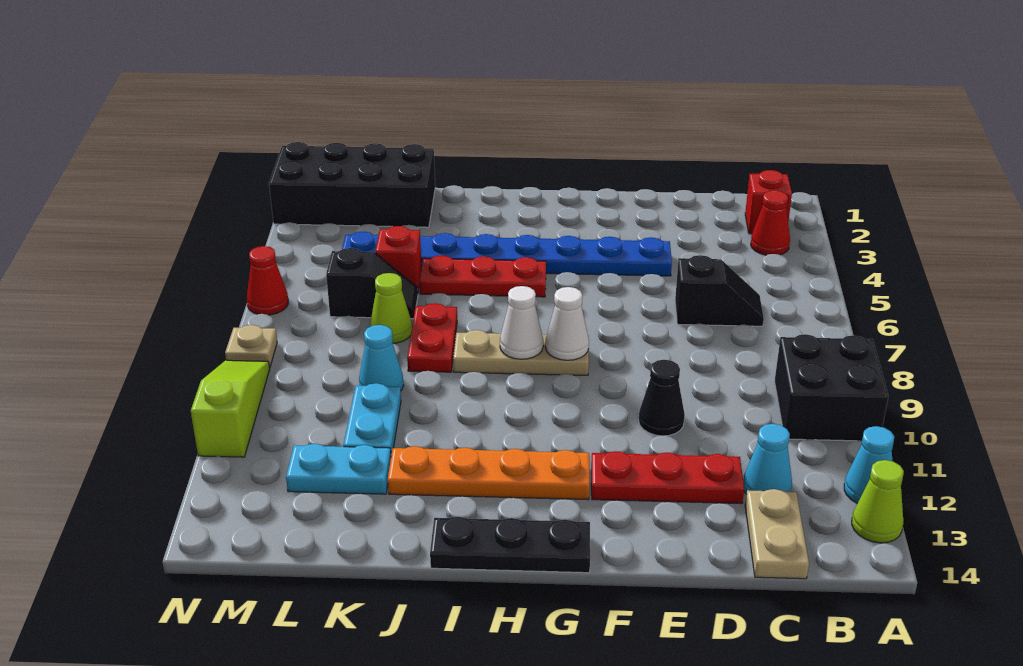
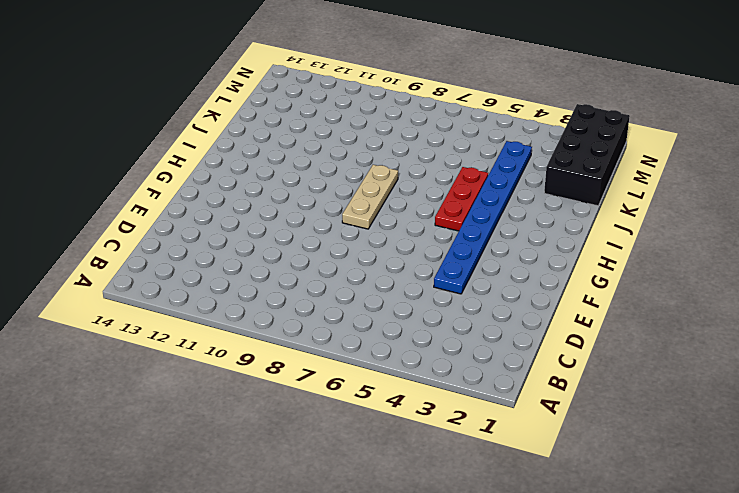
none -> black brick A9:B10 level 1
none -> cyan cone A12 level 1
none -> lime cone A13 level 1

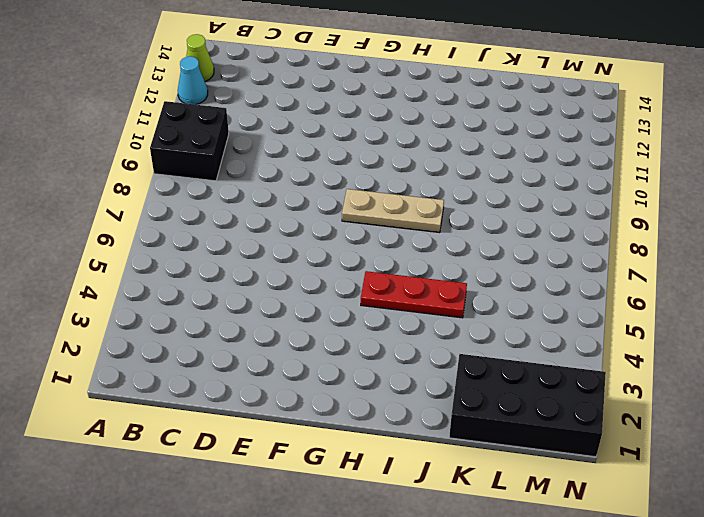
none -> red brick B2 level 1
none -> red cone B3 level 1
none -> black slope C6:D6 level 1 top D

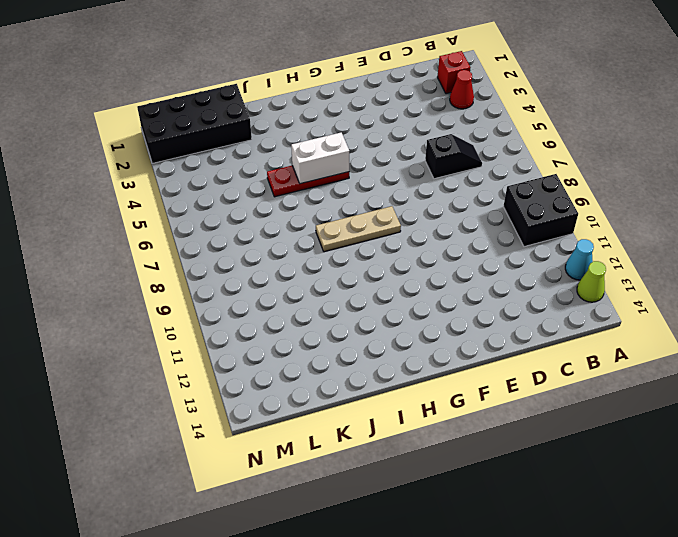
white brick H5:I5 level 2 -> none
none -> cyan cone C12 level 1
none -> tan plate C13:C14 level 1
none -> red plate D12:F12 level 1

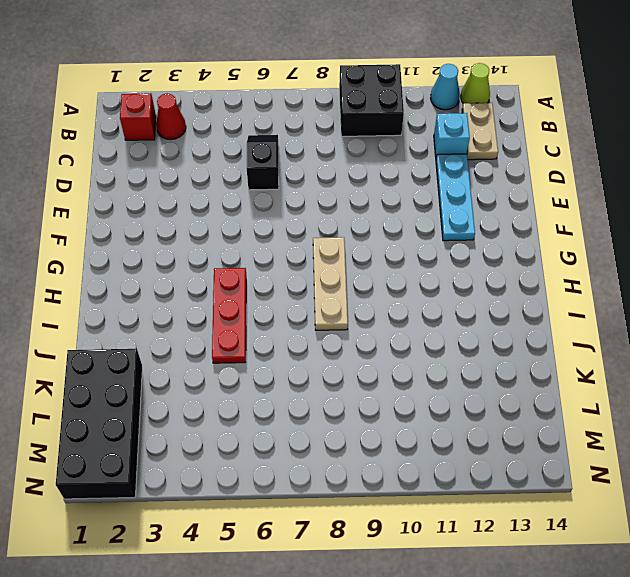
tan plate B13:C13 level 1 -> tan plate C13:C14 level 1
cyan brick C12 level 1 -> cyan cone C12 level 1
cyan plate D12:F12 level 1 -> red plate D12:F12 level 1
none -> blue plate E4:L4 level 1
none -> black cone E10 level 1
none -> orange plate G12:J12 level 1

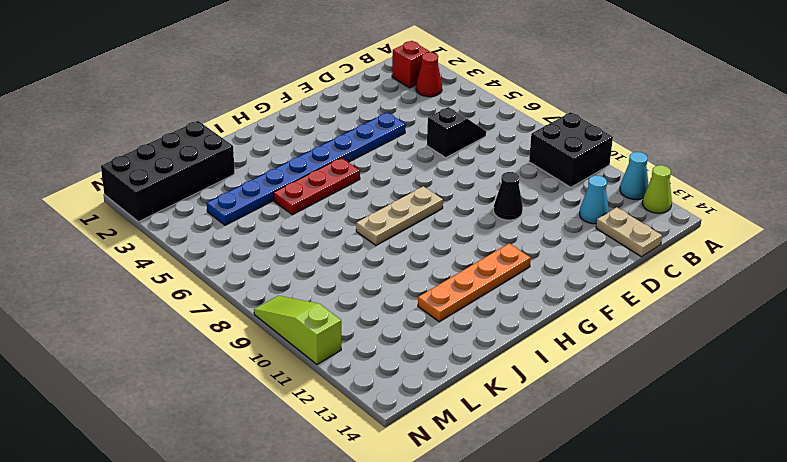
none -> red plate D12:F12 level 1
none -> black plate G14:I14 level 1
none -> red plate J7:J8 level 1

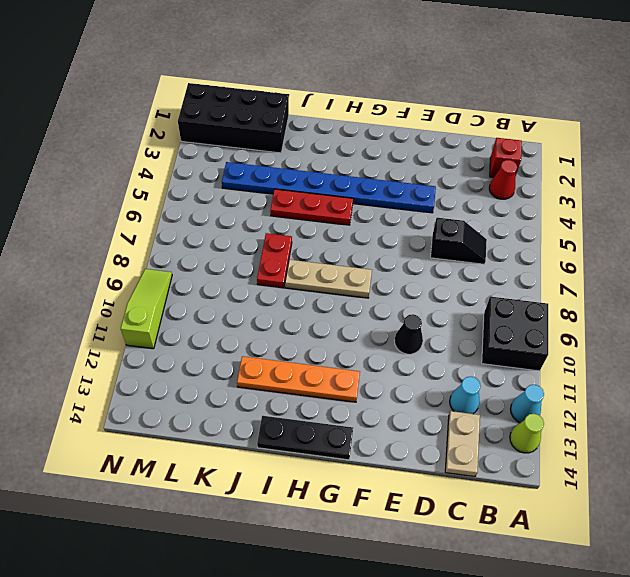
none -> red plate D12:F12 level 1
none -> red brick K5 level 1
none -> black slope K6:L6 level 1 top L

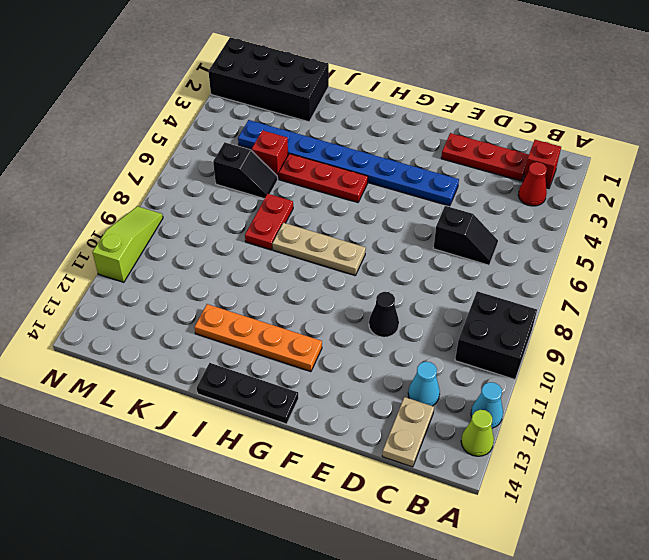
red plate C2:E2 level 1 -> red plate D12:F12 level 1
none -> lime cone K7 level 1
none -> cyan cone K9 level 1
none -> cyan plate K10:K11 level 1

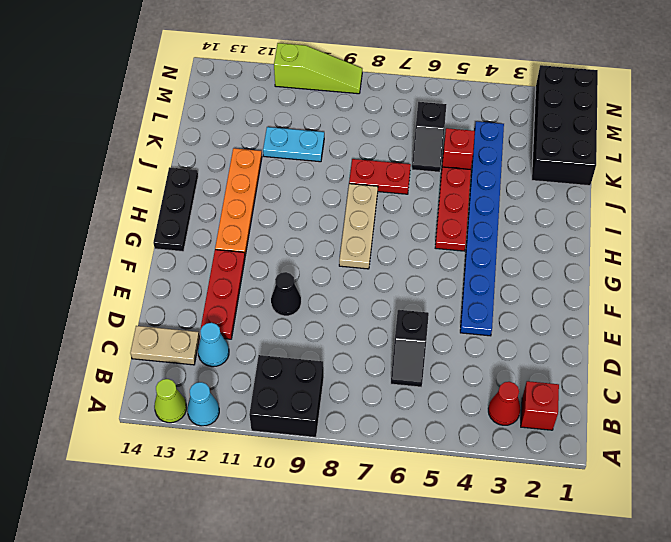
none -> lime cone K7 level 1
none -> cyan cone K9 level 1
none -> cyan plate K12:L12 level 1

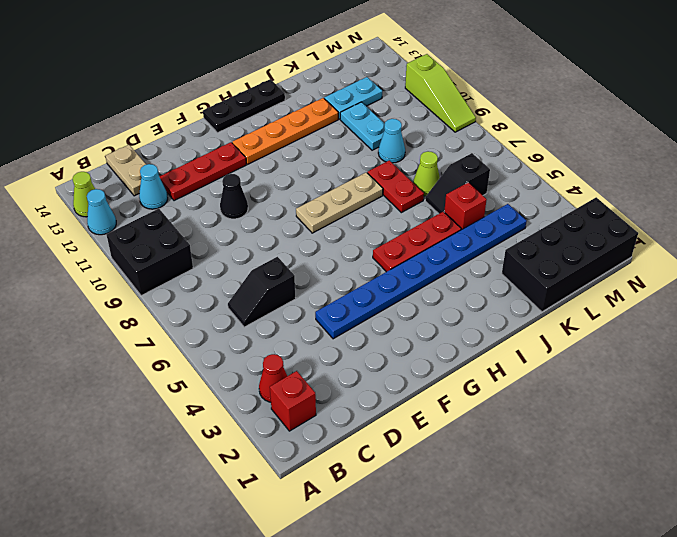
none -> red cone N6 level 1
none -> tan plate N8 level 1
none -> white cone G8 level 2

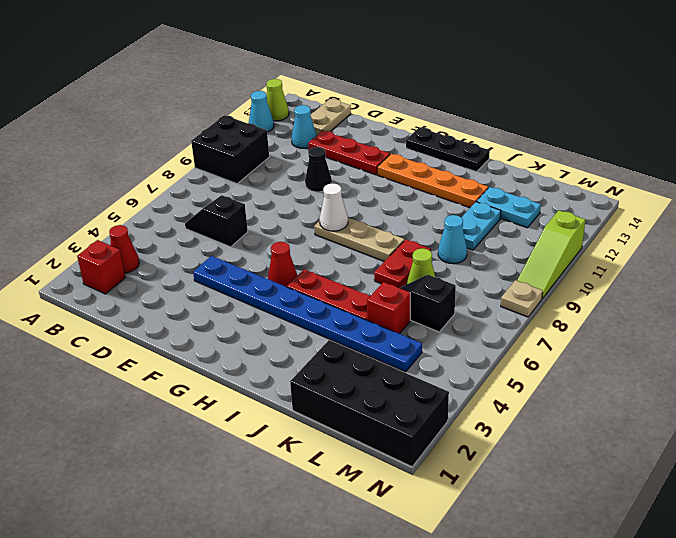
red cone G5 level 1 -> red cone N6 level 1
none -> white cone H8 level 2

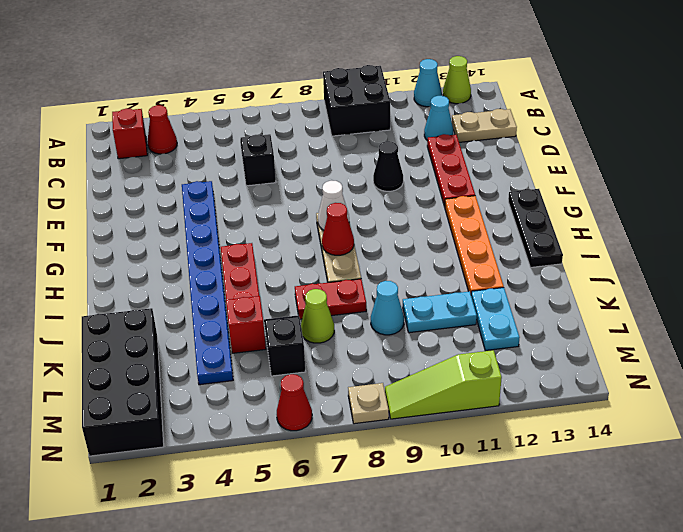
red cone H8 level 2 -> white cone H8 level 2

